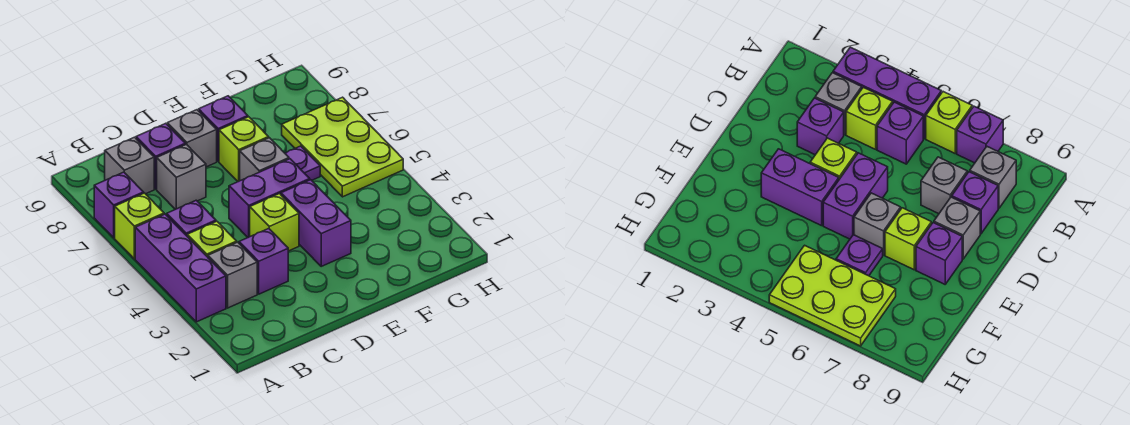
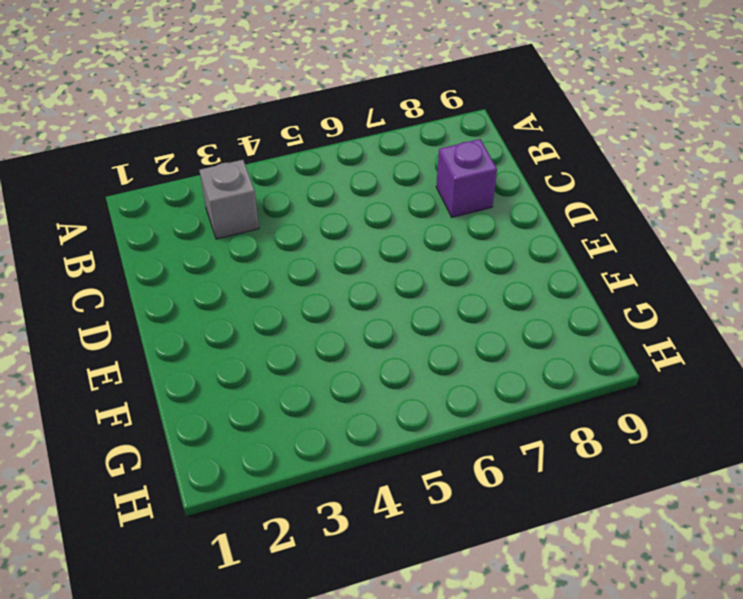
none -> purple brick A3:A5 level 1
none -> lime brick A6 level 1
none -> purple brick A7 level 1

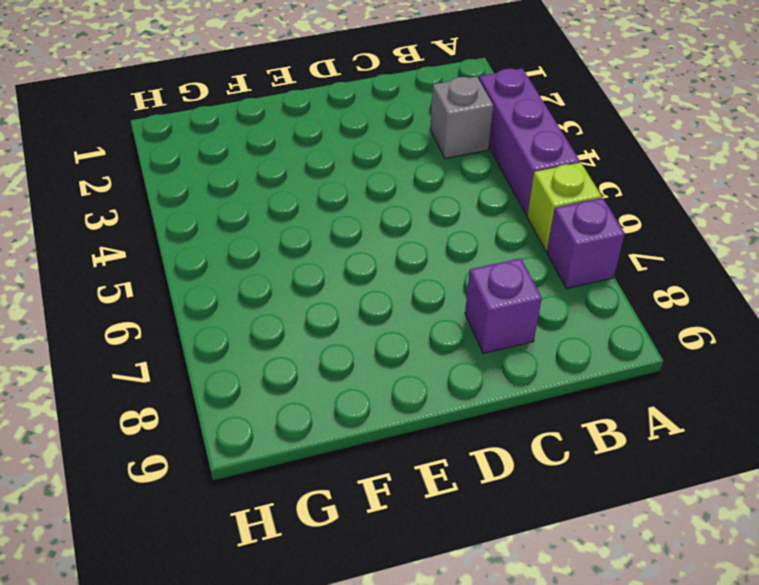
none -> lime brick B4 level 1
none -> purple brick B5 level 1
none -> grey brick B8 level 1

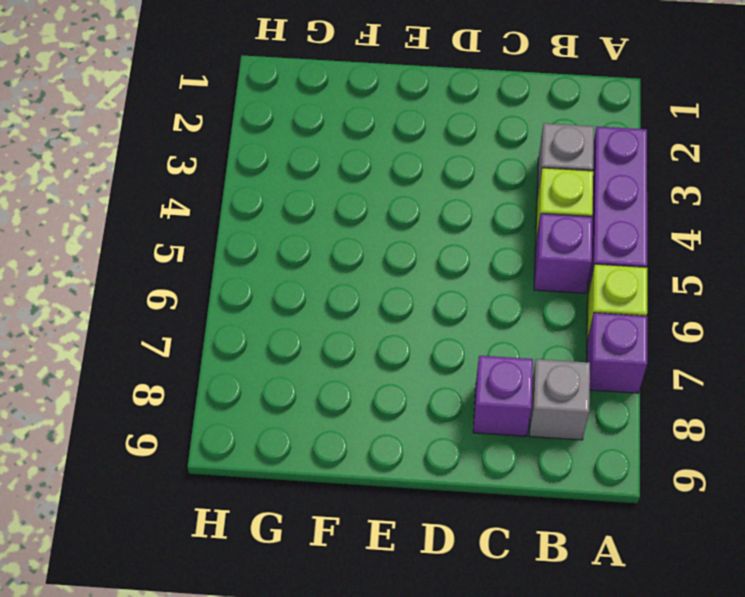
none -> purple brick C3 level 1
none -> grey brick C7 level 1
none -> lime brick D4 level 1

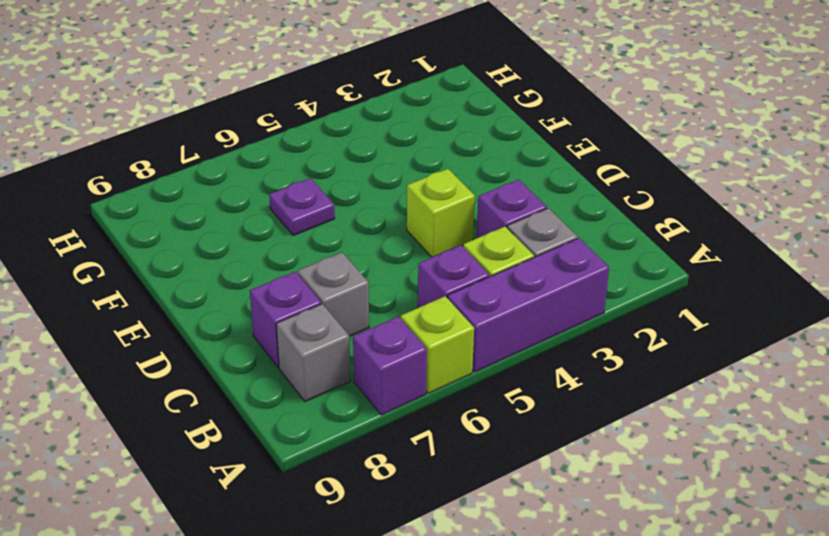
none -> purple brick D5:E5 level 1
none -> grey brick D8 level 1
none -> purple brick E3:E4 level 1

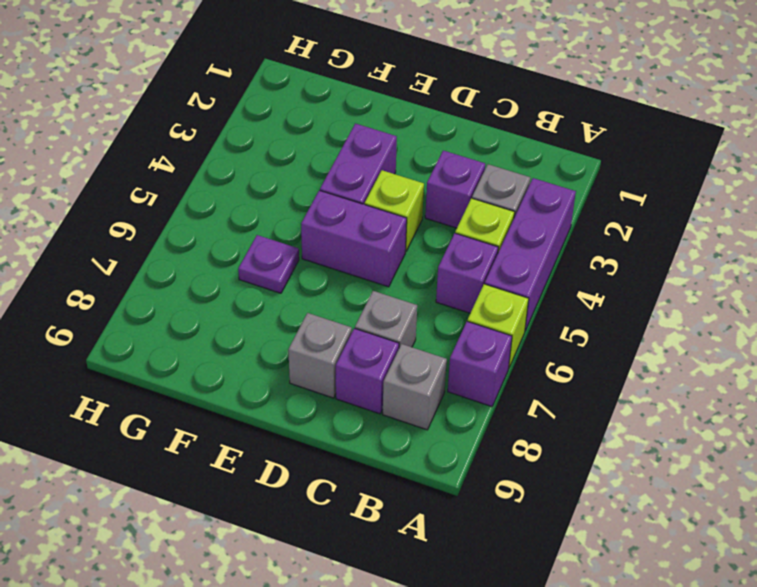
none -> grey brick E6 level 1
none -> lime brick E7 level 1
none -> purple brick E8 level 1

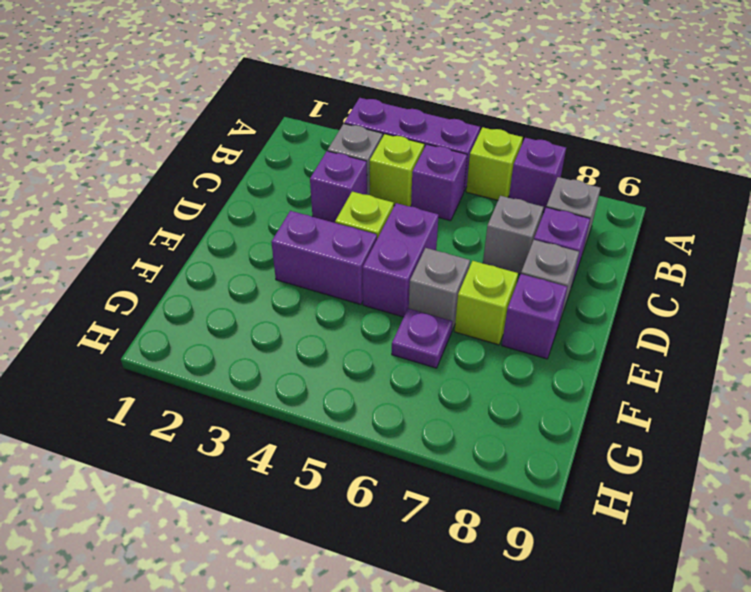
none -> lime plate G5:H7 level 1

